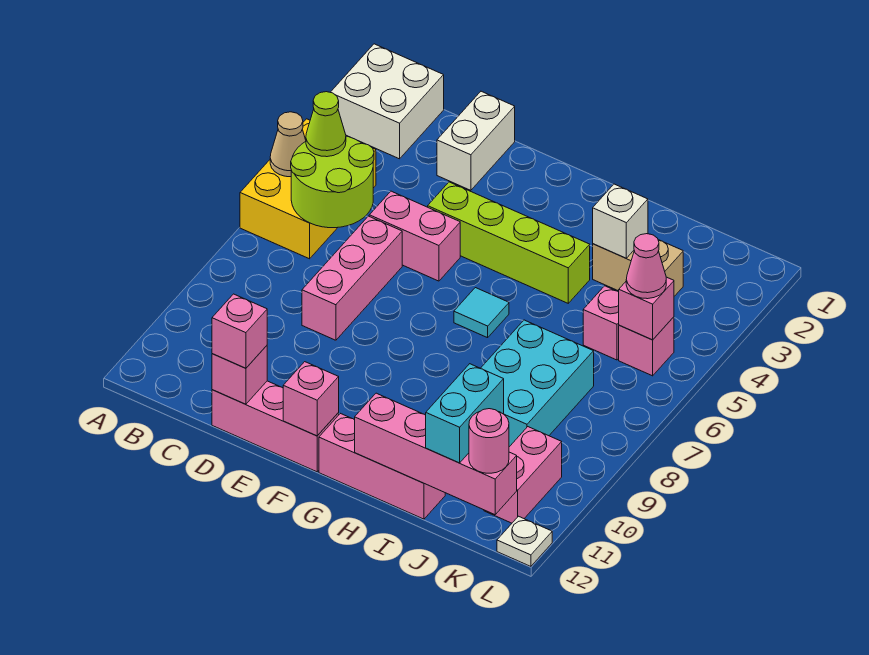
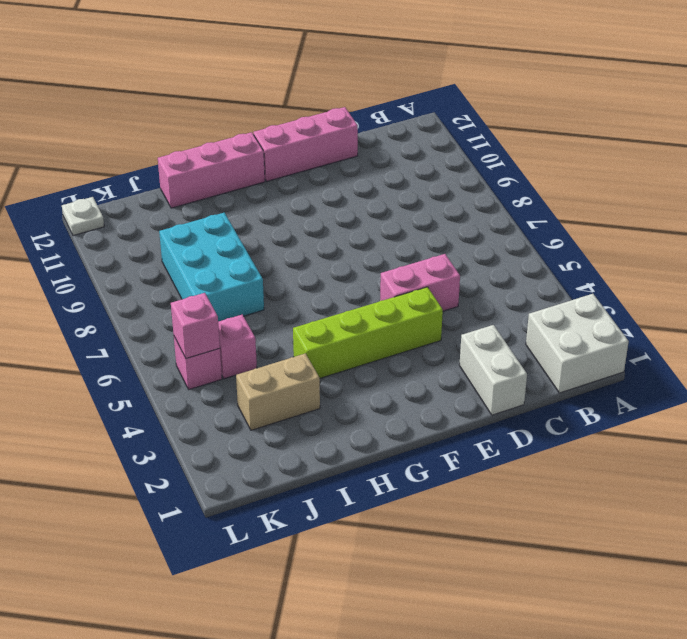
none -> yellow brick A4:B6 level 1
none -> pink brick D6:D8 level 1
none -> cyan tile G6 level 1

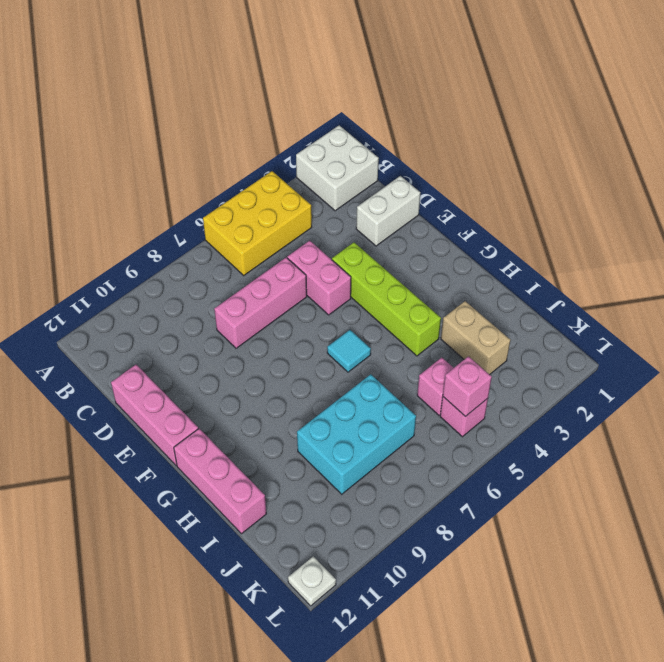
none -> pink brick K10:K11 level 1
none -> tan cone A5 level 2
none -> lime round brick B5:C6 level 2

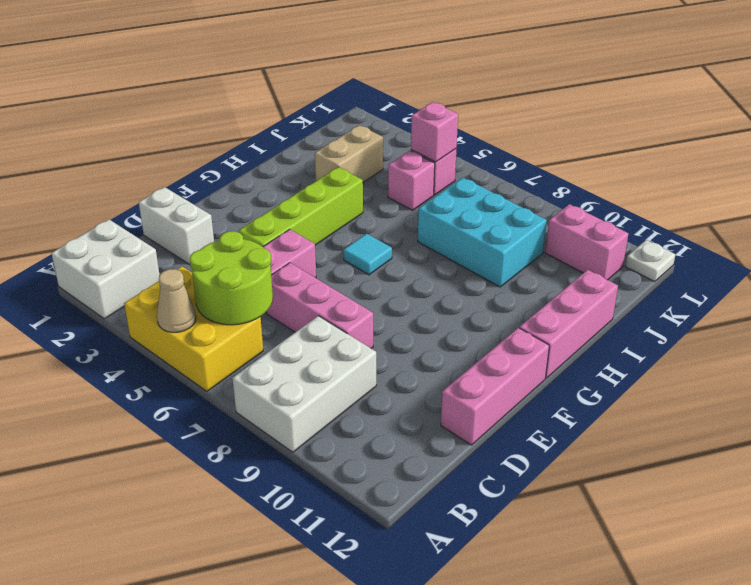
white brick A8:C9 level 1 -> none
none -> pink brick D12 level 2
none -> pink brick F12 level 2
none -> pink brick H12:K12 level 2

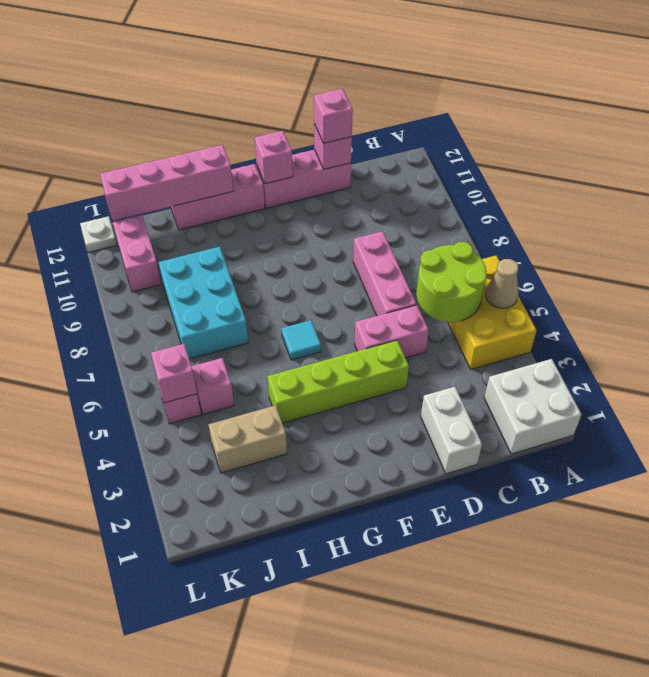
none -> white brick I3 level 2
none -> lime cone B5 level 3
none -> cyan brick J11:J12 level 3

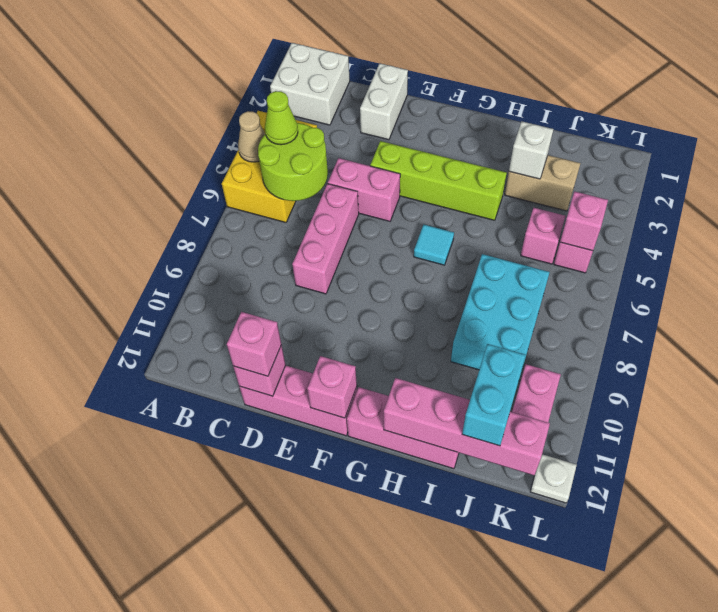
none -> pink cone K5 level 3
none -> pink round brick K12 level 3

